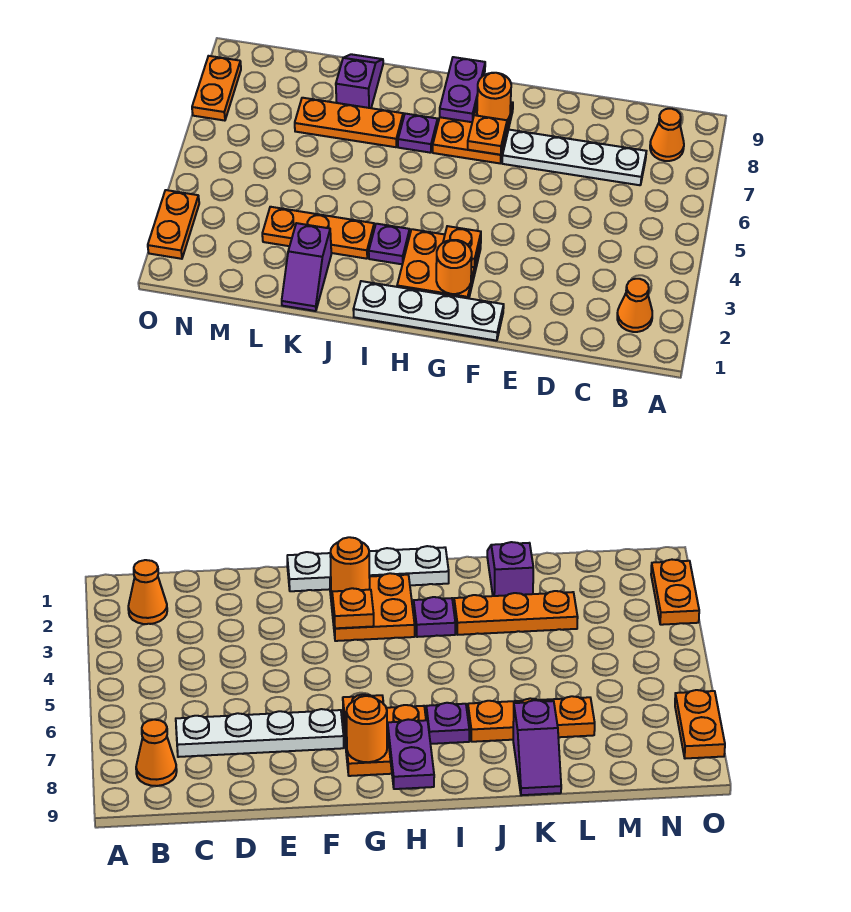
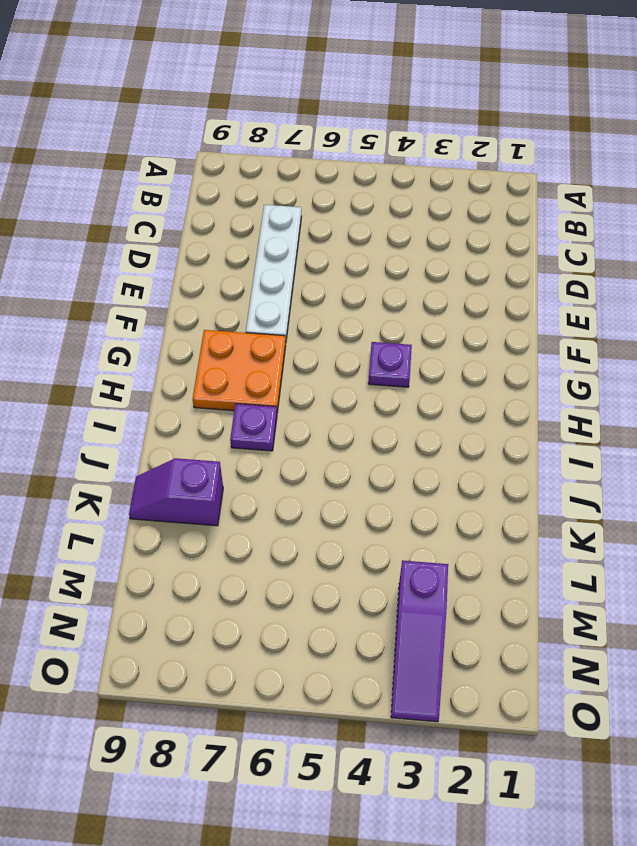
purple plate G4 level 1 -> purple plate I3 level 1
purple slope M3:O3 level 1 top M -> orange plate O2:O3 level 1
none -> orange cone B2 level 1
none -> orange cone B8 level 1
none -> white plate F1:I1 level 1

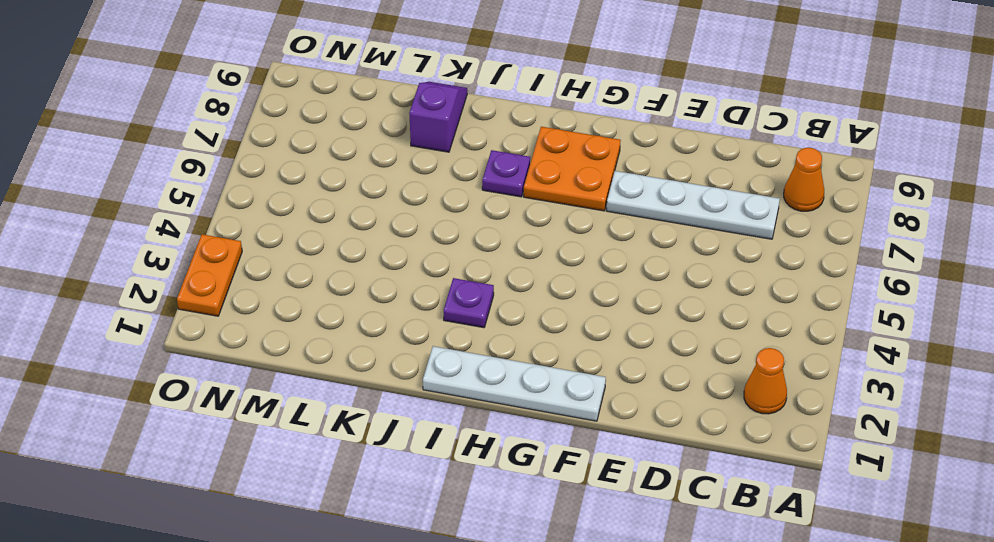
none -> orange plate G2:H3 level 1
none -> orange plate J3:L3 level 1
none -> orange plate J7:L7 level 1

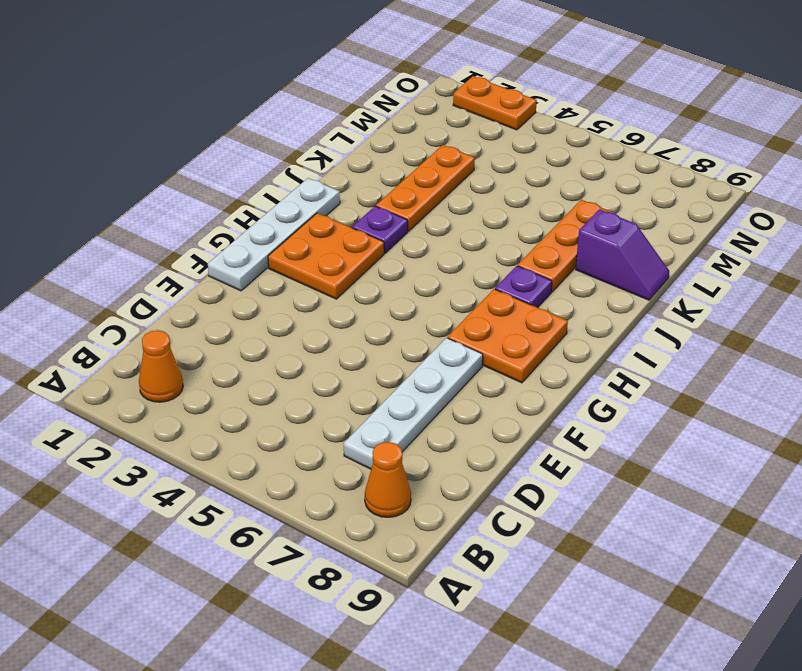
none -> purple slope K1:K2 level 1 top 2
none -> orange plate O7:O8 level 1
none -> orange round brick G2 level 2

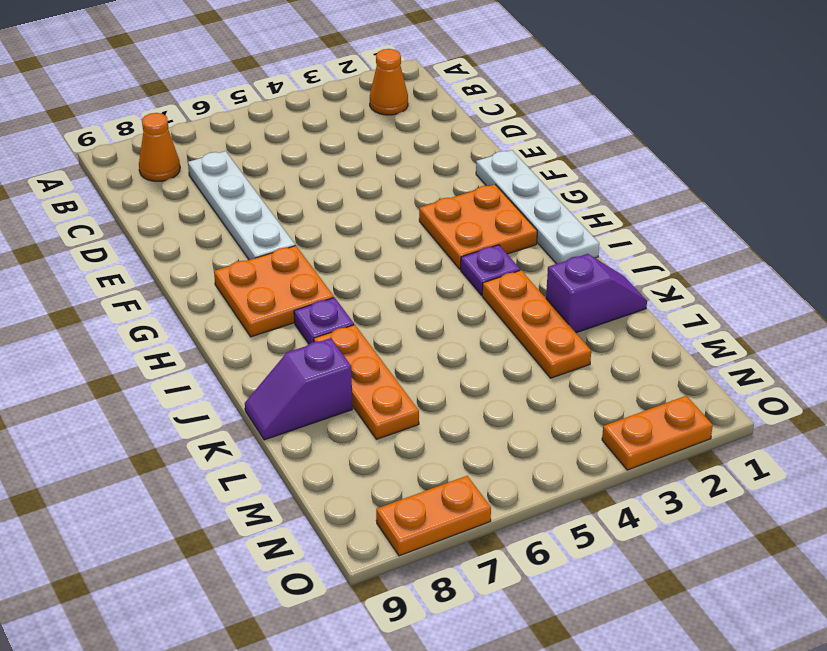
none -> orange round brick G2 level 2
none -> orange plate G3 level 2
none -> orange plate G7 level 2

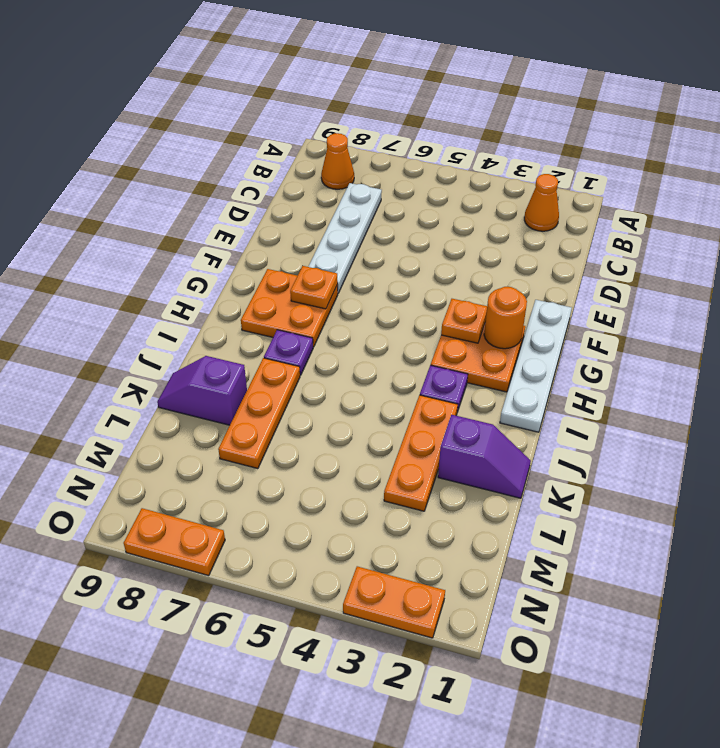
none -> orange round brick G8 level 2
none -> purple plate H8:H9 level 2

